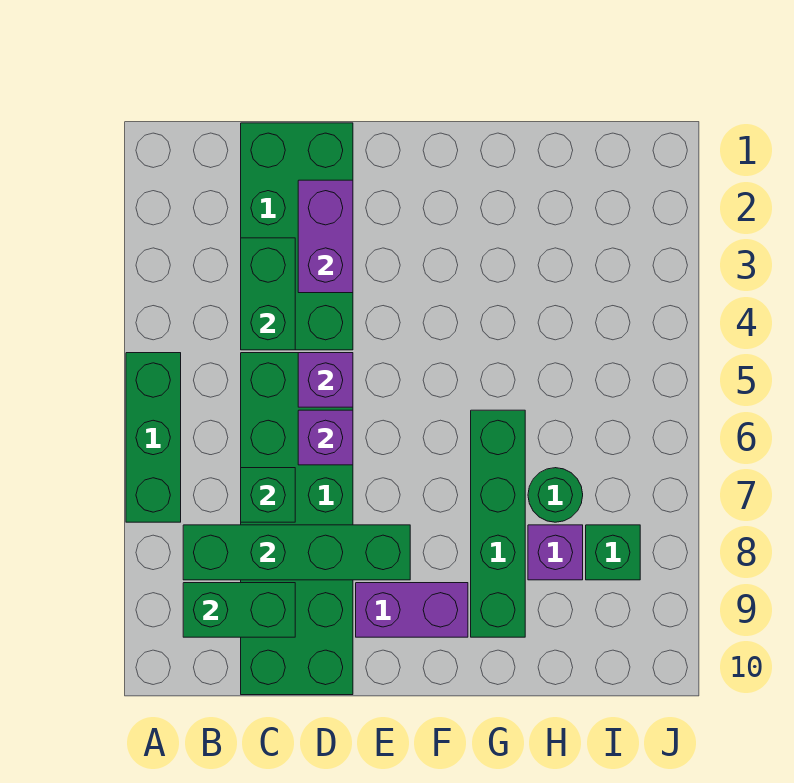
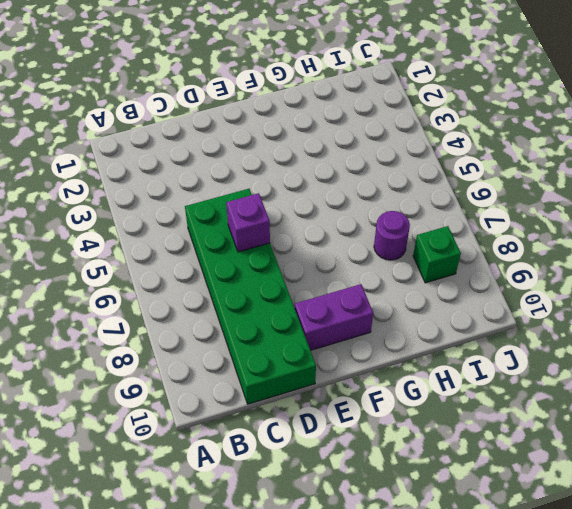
purple round brick H7 level 1 -> green round brick H7 level 1
none -> green brick A5:A7 level 1
none -> green brick C1:D4 level 1
none -> green brick G6:G9 level 1

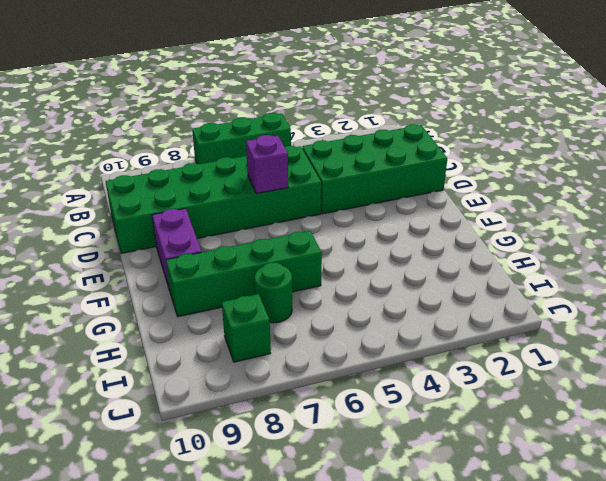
none -> purple brick H8 level 1
none -> green brick B8:E8 level 2
none -> green brick B9:C9 level 2

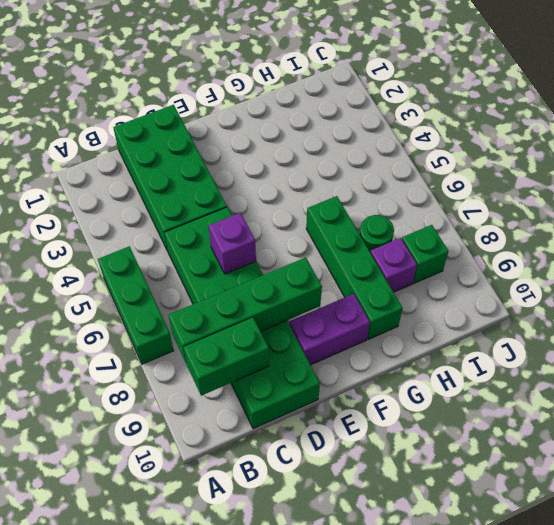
none -> green brick C3:C4 level 2
none -> green brick C7 level 2
none -> purple brick D2:D3 level 2

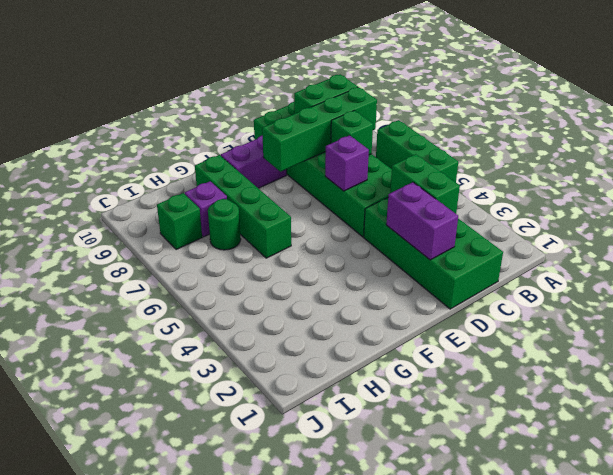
none -> purple brick D5 level 2

